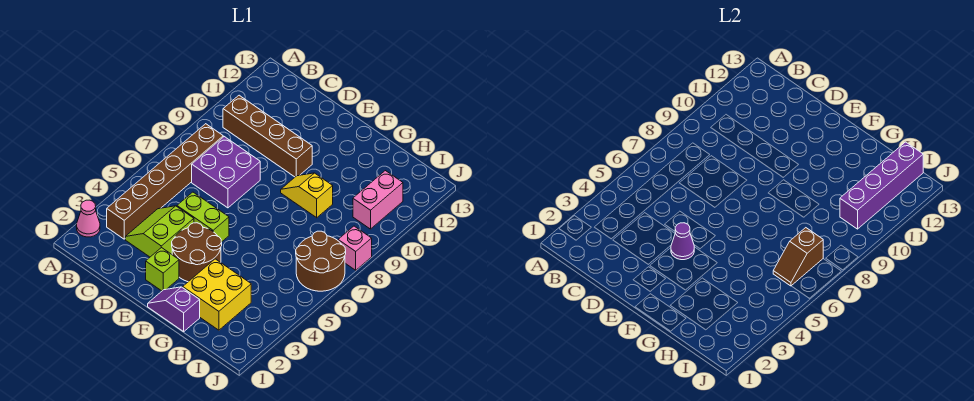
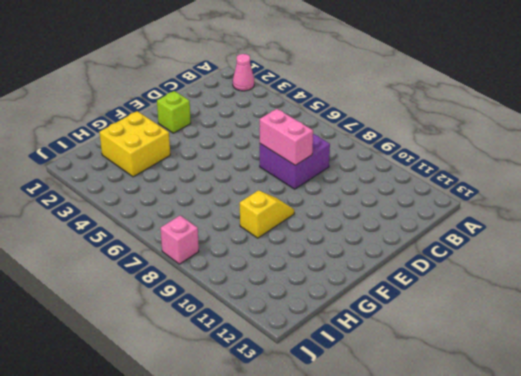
pink brick D7:D8 level 2 -> pink brick I10:I11 level 1
none -> brown brick B3:B8 level 1
none -> brown brick B10:E10 level 1
none -> lime slope C3:D4 level 1 top D

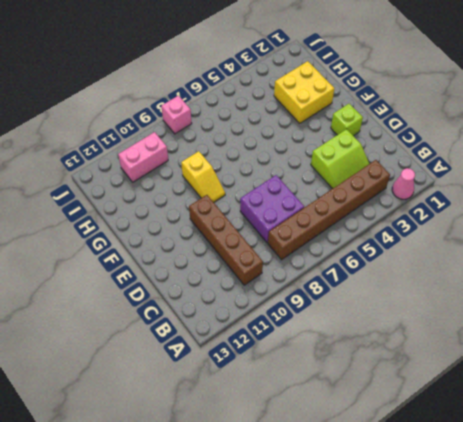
none -> lime brick D5:E5 level 1
none -> brown round brick E3:F4 level 1
none -> purple slope F1:G1 level 1 top G

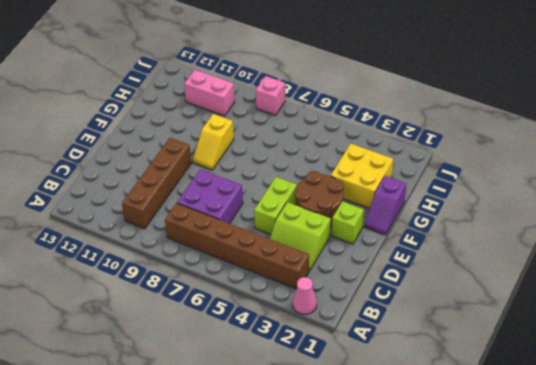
none -> brown round brick I6:J7 level 1
none -> purple cone E4 level 2
none -> brown slope I6:I7 level 2 top 7

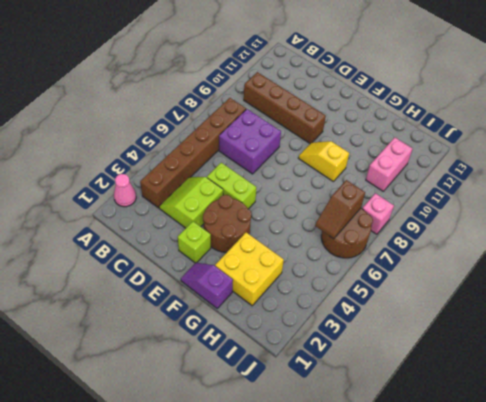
none -> purple cone E4 level 2
none -> purple brick I10:I13 level 2

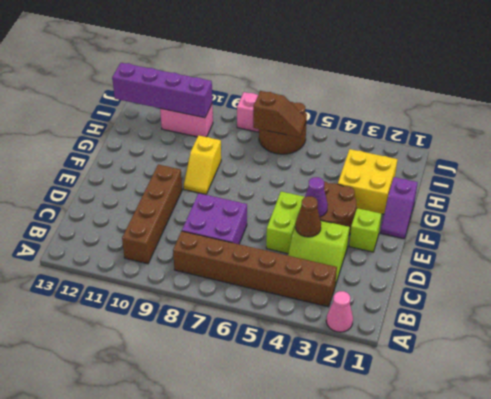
brown cone D4 level 2 -> none

